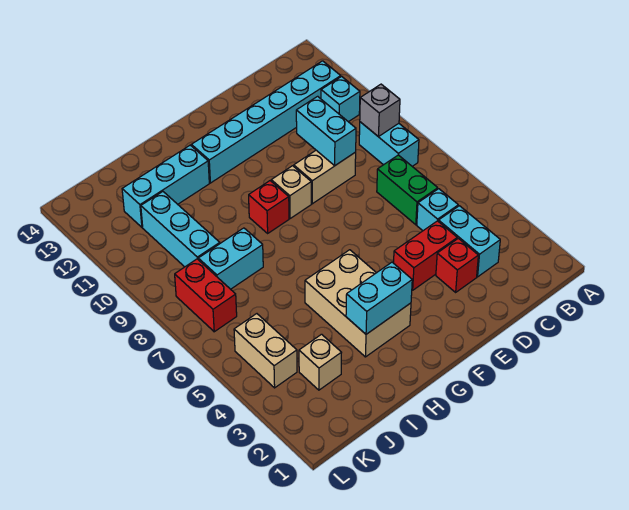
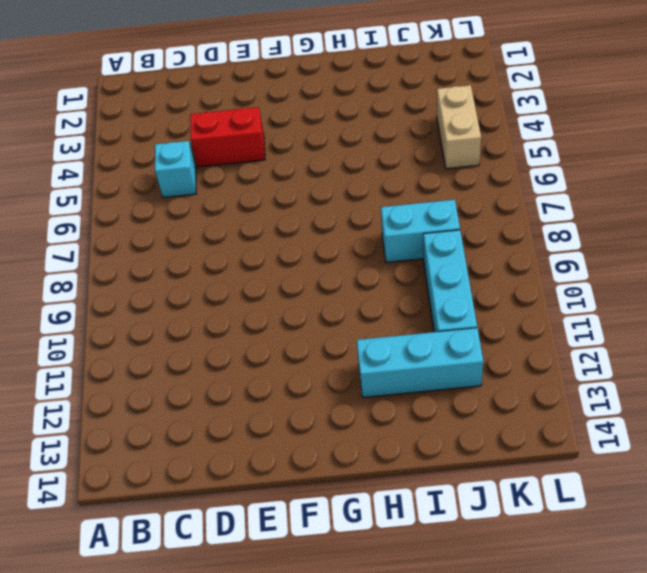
none -> cyan brick B8:B9 level 1
none -> cyan brick B11 level 1
none -> cyan brick B12:G12 level 1

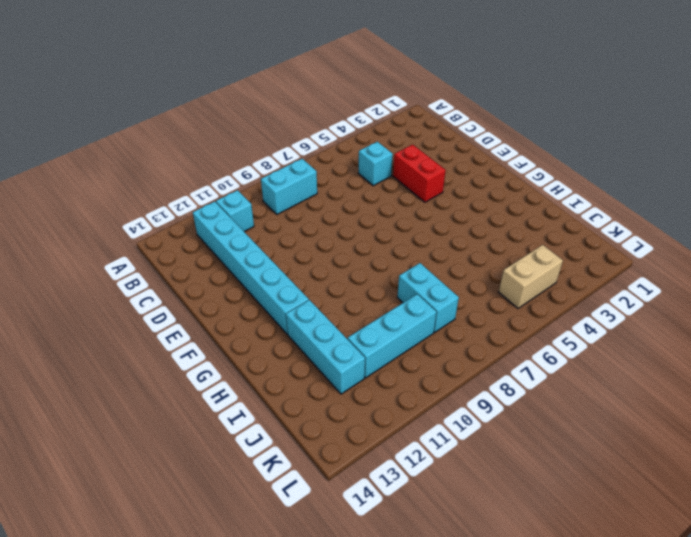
none -> cyan brick C3:C4 level 1
none -> green brick C6:C7 level 1
none -> red brick D3 level 1

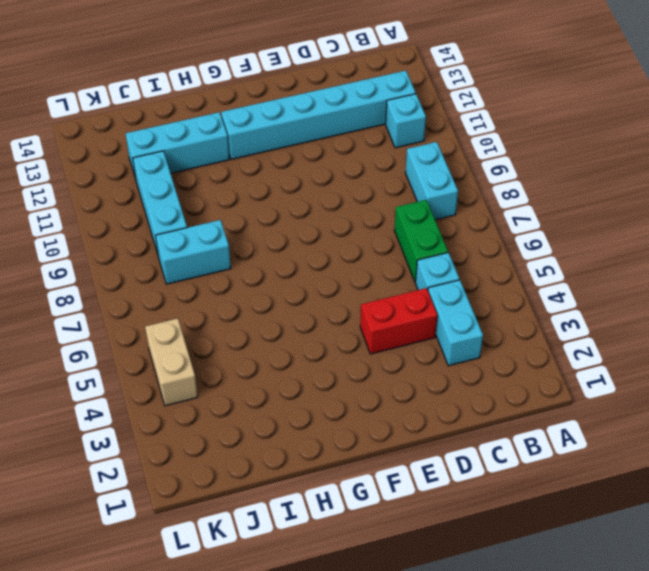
none -> red brick D3 level 1
none -> tan brick D9:E9 level 1
none -> tan brick F9 level 1

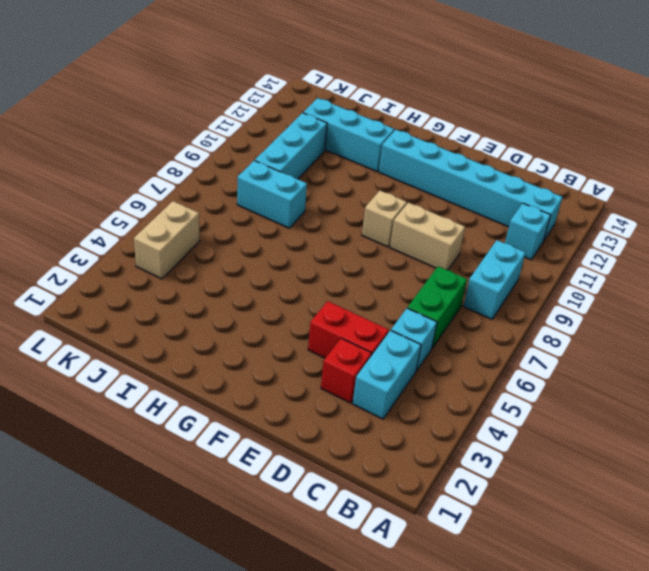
none -> tan brick G3:H5 level 1
none -> red brick G9 level 1
none -> tan brick J3 level 1

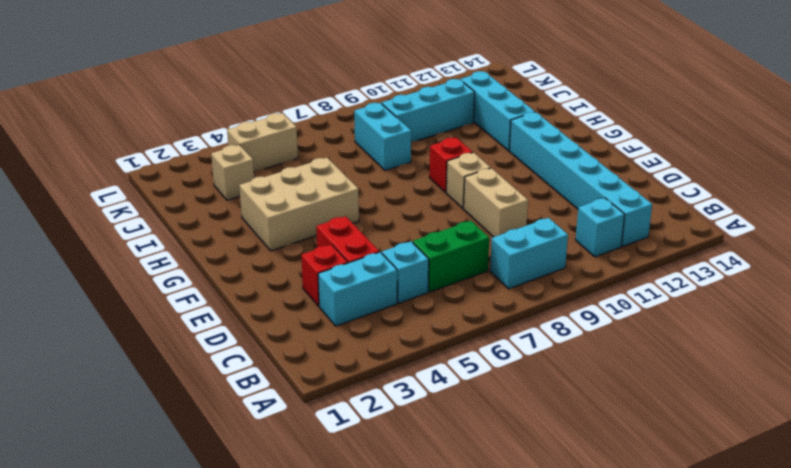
none -> red brick K7:K8 level 1
none -> grey brick B9 level 2
none -> cyan brick D9:D10 level 2

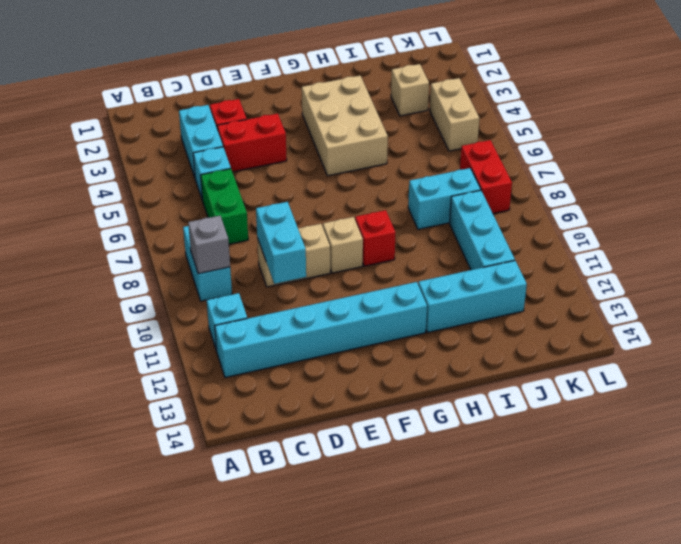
none -> cyan brick G3:H3 level 2

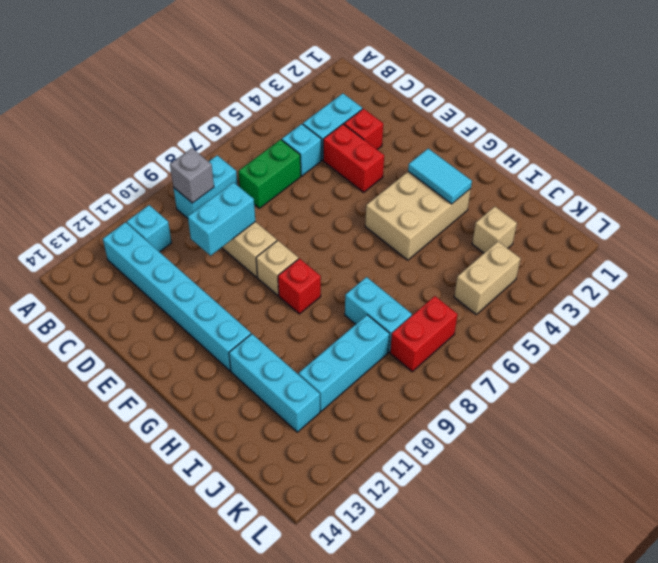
cyan tile G3:H3 level 2 -> cyan brick G3:H3 level 2

